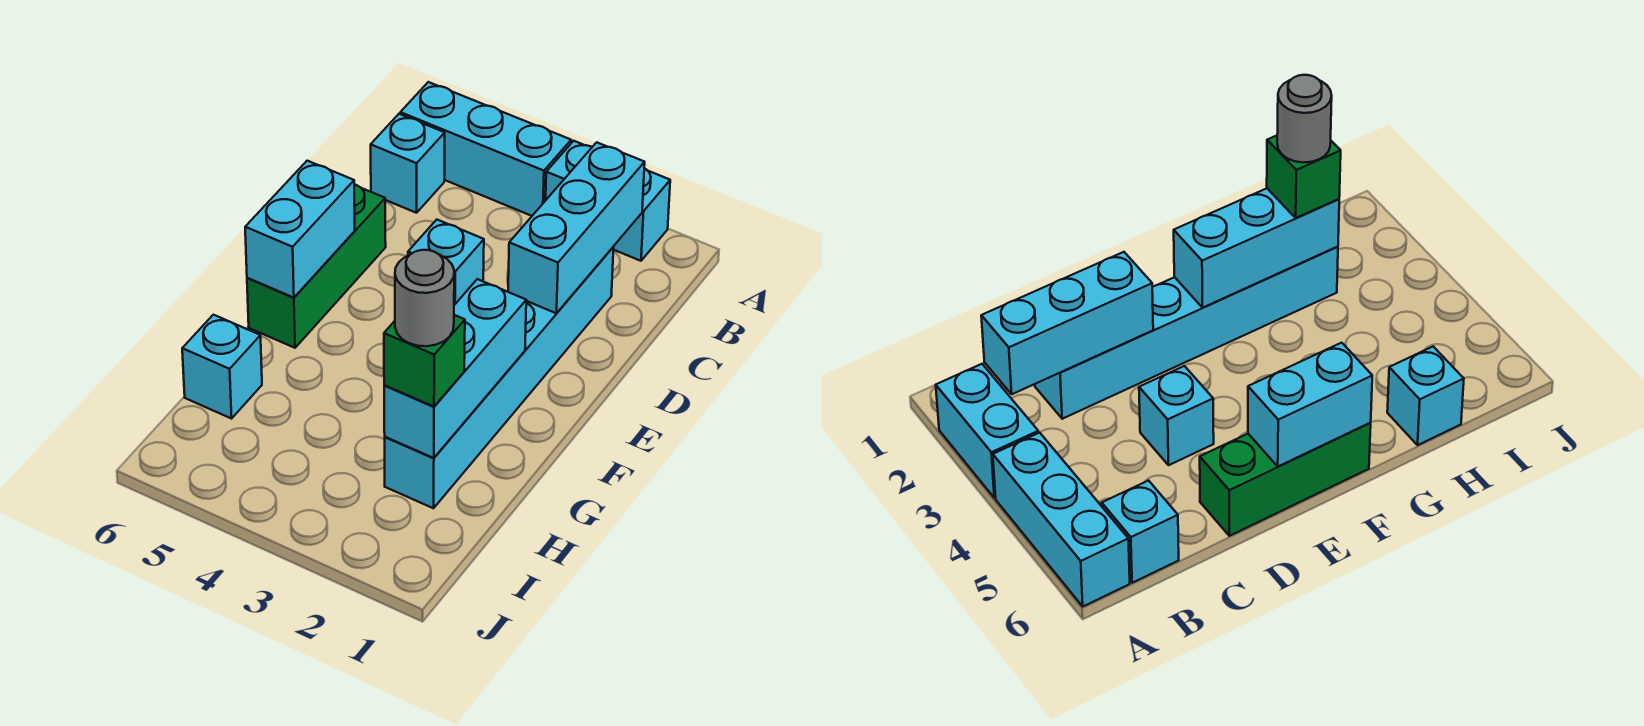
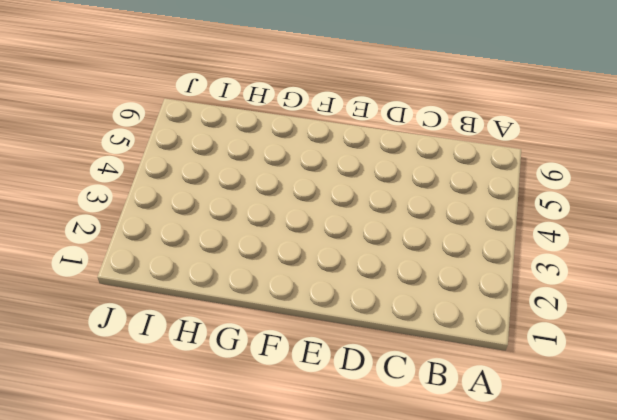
none -> cyan brick A2:A3 level 1
none -> cyan brick A4:A6 level 1
none -> cyan brick B6 level 1

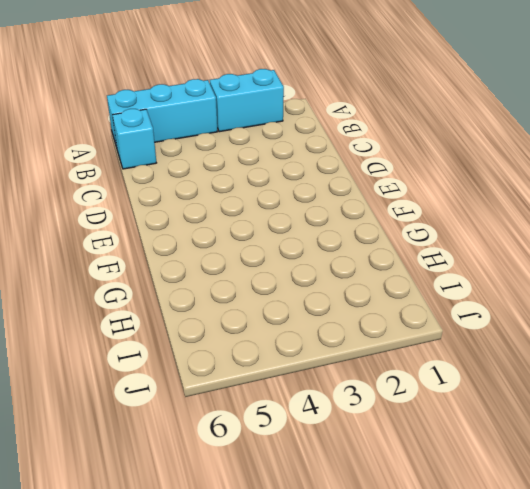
none -> cyan brick C2:H2 level 1
none -> cyan brick D4 level 1
none -> green brick D6:F6 level 1

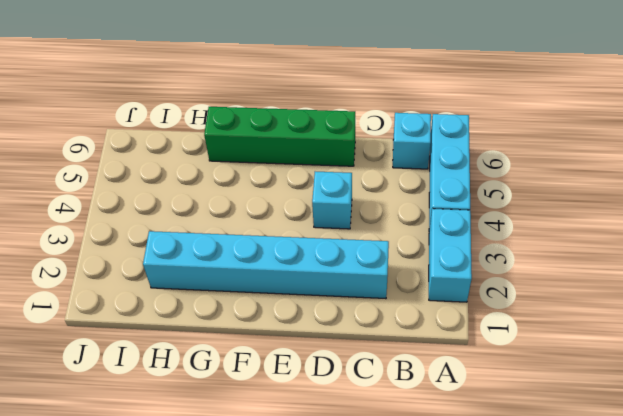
green brick D6:G6 level 1 -> green brick D6:F6 level 1
none -> cyan brick H6 level 1
none -> cyan brick B2:D2 level 2
none -> cyan brick E6:F6 level 2

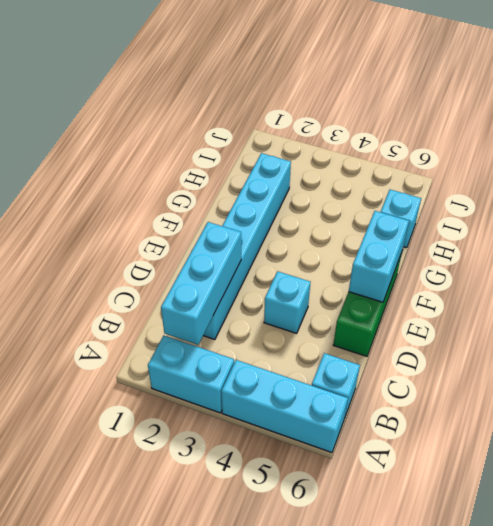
none -> cyan brick F2:H2 level 2
none -> green brick H2 level 3
none -> grey round brick H2 level 4

